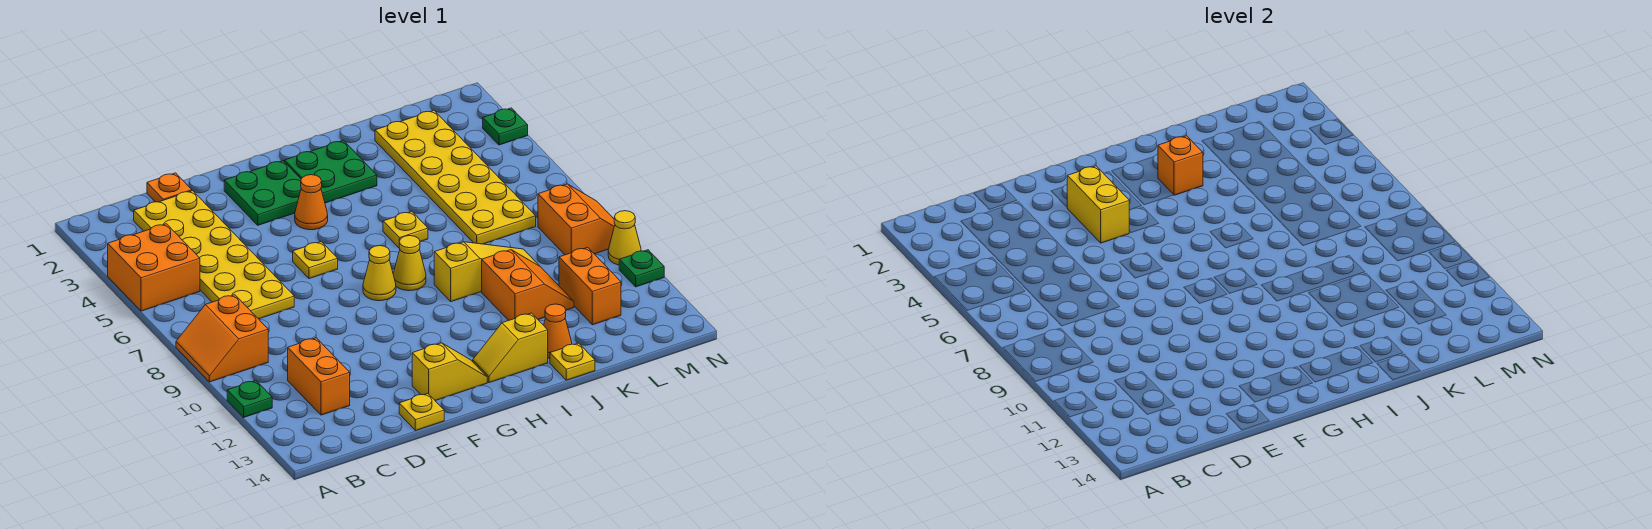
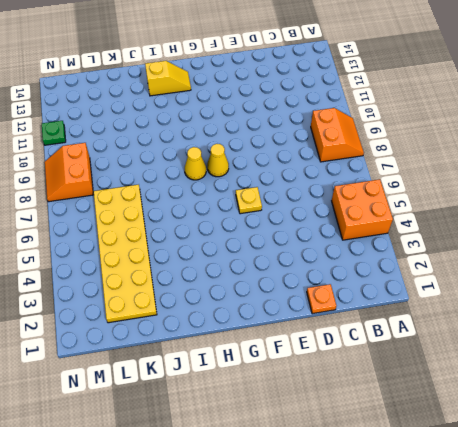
none -> green plate A11 level 1
none -> yellow plate C2:D7 level 1
none -> orange brick C11:C12 level 1

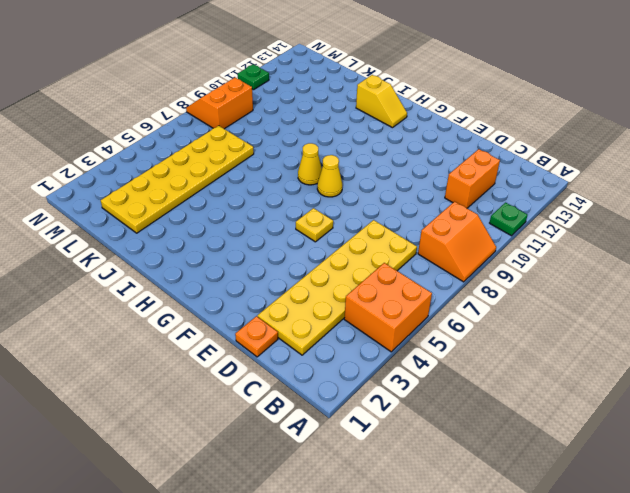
none -> yellow plate E14 level 1
none -> green plate F2:G3 level 1
none -> yellow slope F13:G13 level 1 top F

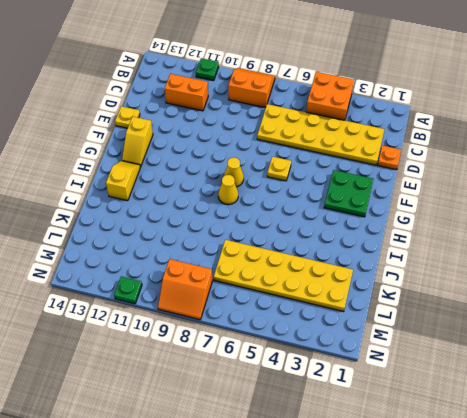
none -> orange cone G4 level 1
none -> green plate H2:I3 level 1
none -> yellow plate I6 level 1

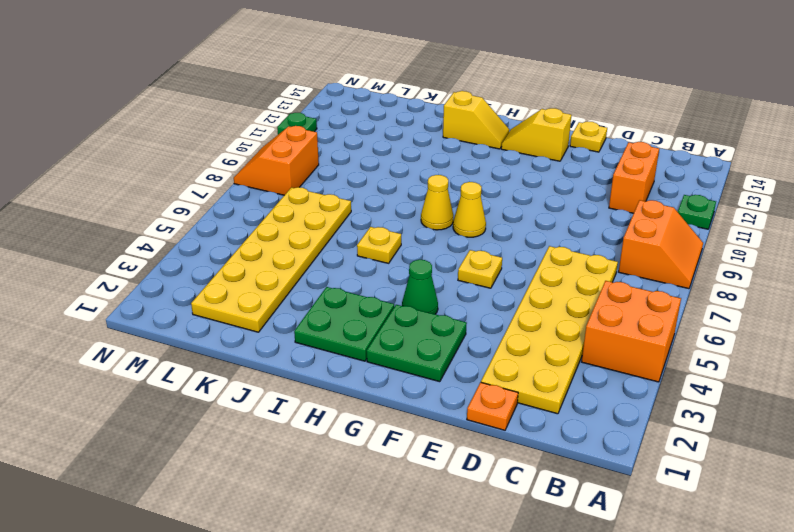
green cone G4 level 1 -> orange cone G4 level 1
none -> yellow slope I9:K9 level 1 top I
none -> orange slope J10:K11 level 1 top J
none -> orange cone J13 level 1

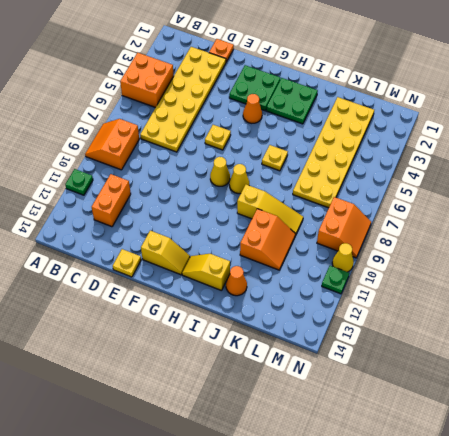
none -> yellow plate J14 level 1
none -> orange brick L11:L12 level 1
none -> green plate N3 level 1

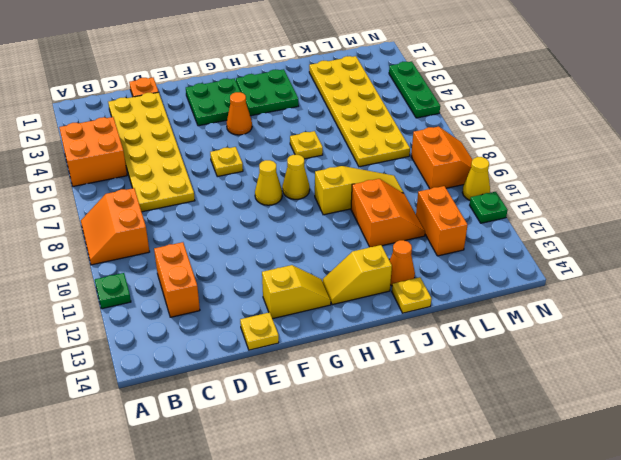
green plate N3:N5 level 1 -> green plate N3 level 1
none -> yellow brick F3:F4 level 2
none -> orange brick I3 level 2

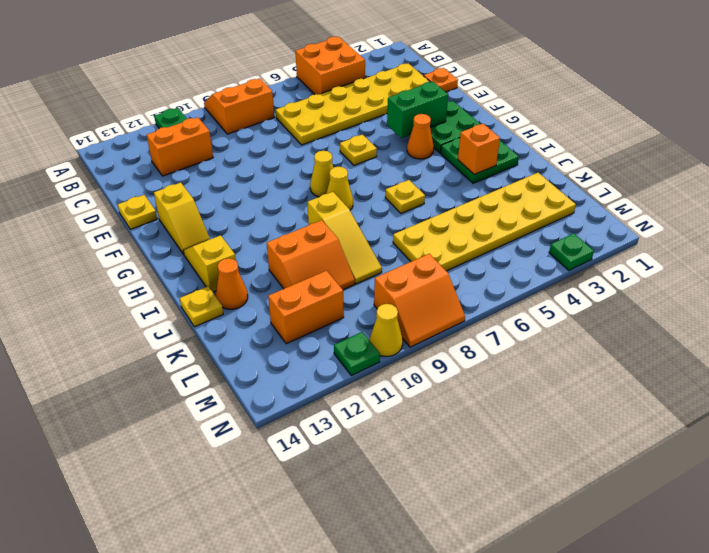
green brick F3:F4 level 2 -> yellow brick F3:F4 level 2

